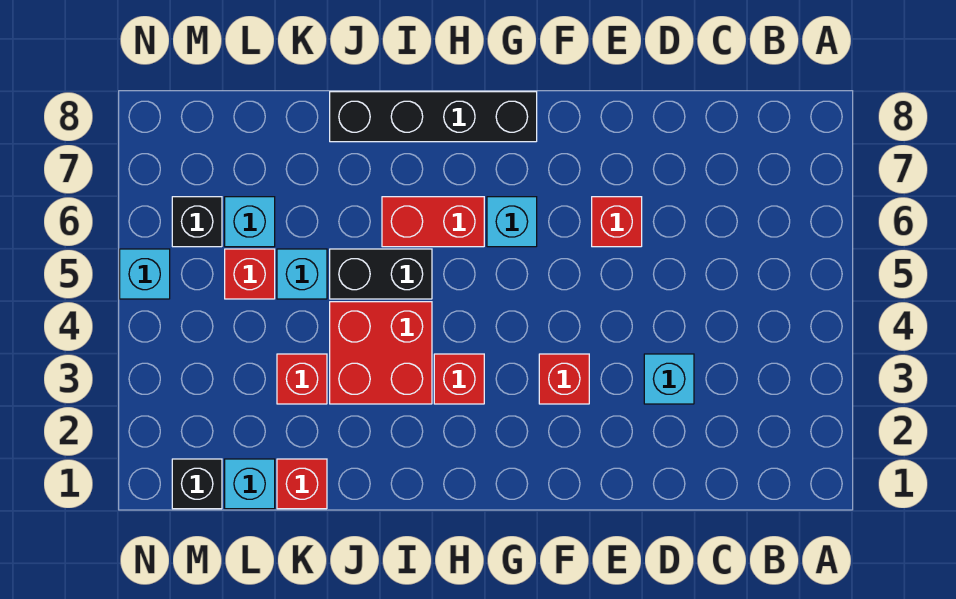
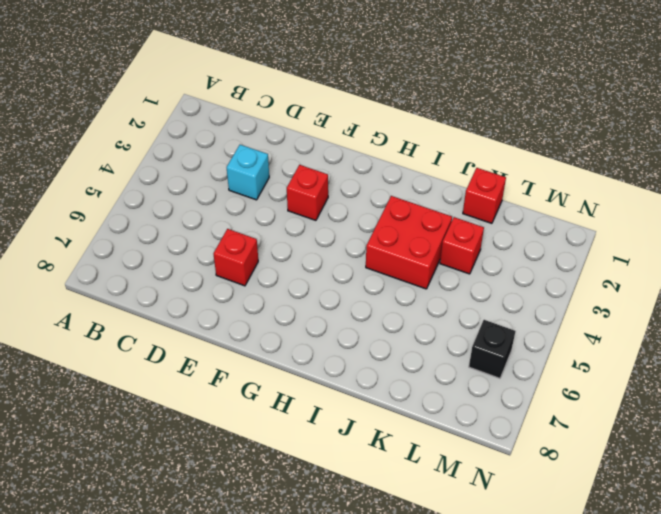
none -> cyan brick G6 level 1
none -> black brick G8:J8 level 1
none -> red brick H3 level 1

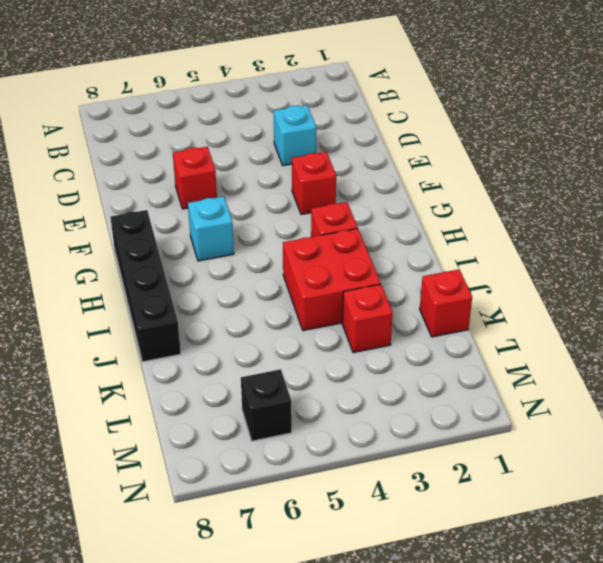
none -> red brick H6:I6 level 1
none -> black brick I5:J5 level 1
none -> cyan brick K5 level 1

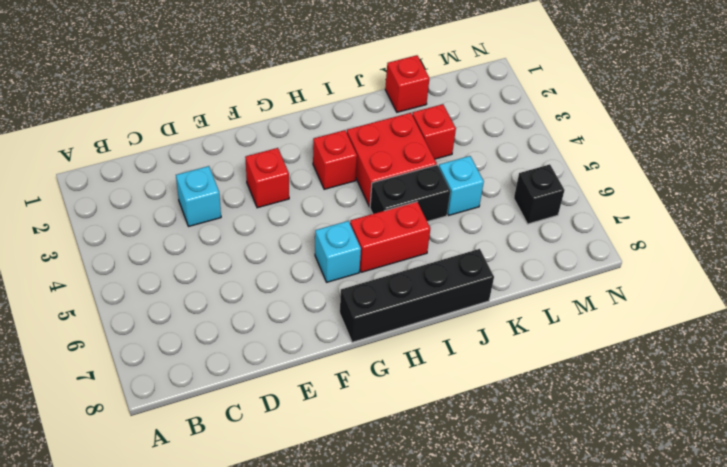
none -> red brick E6 level 1
none -> cyan brick L1 level 1
none -> red brick L5 level 1

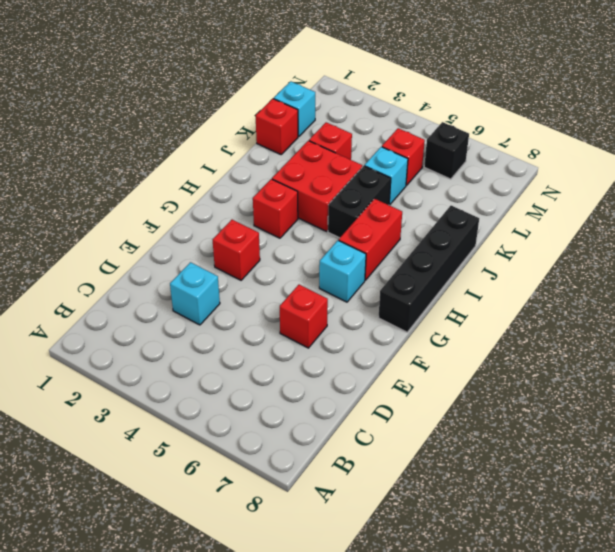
none -> cyan brick L6 level 1
none -> black brick M1 level 1
none -> cyan brick N5 level 1

